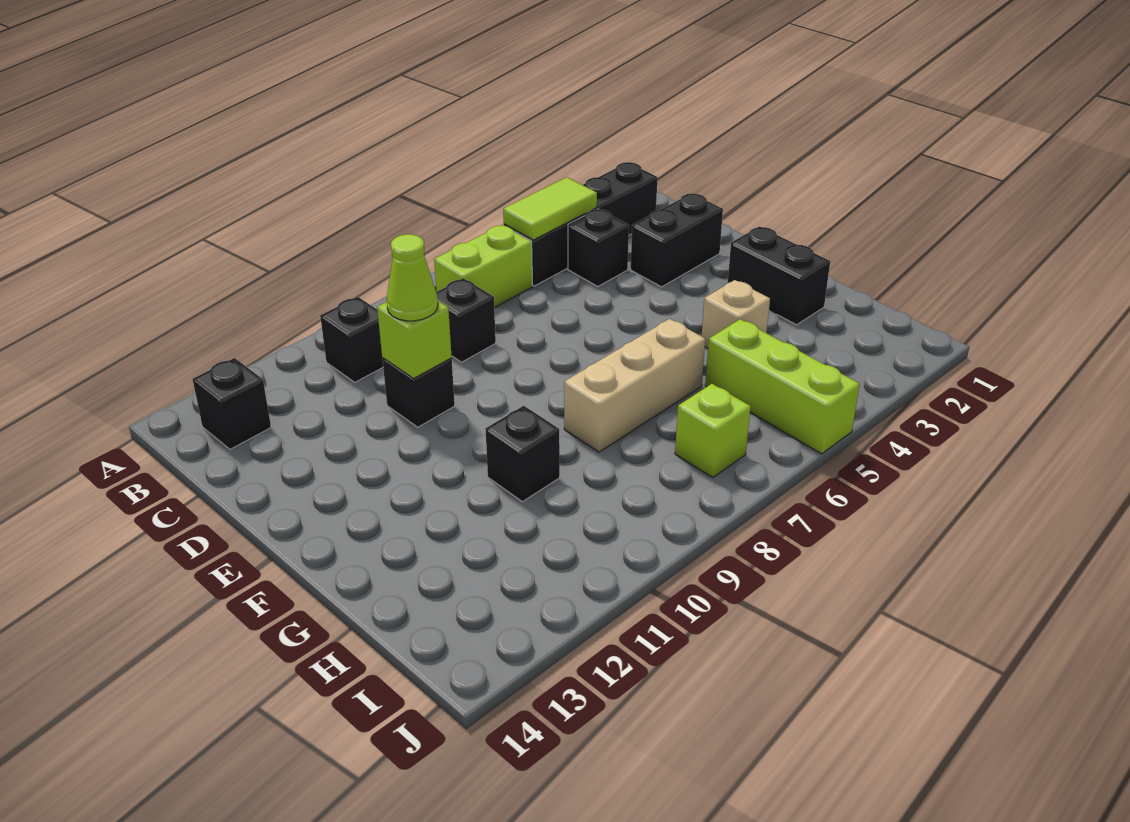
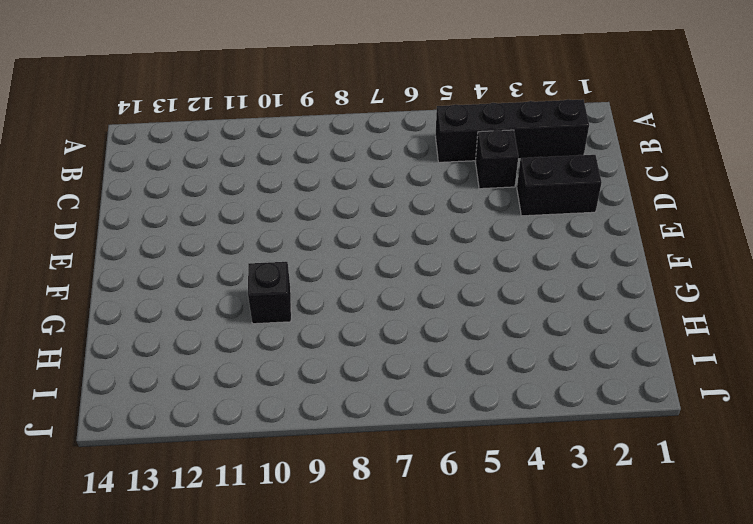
none -> lime brick B6:B7 level 1
none -> black brick B10 level 1
none -> black brick B13 level 1

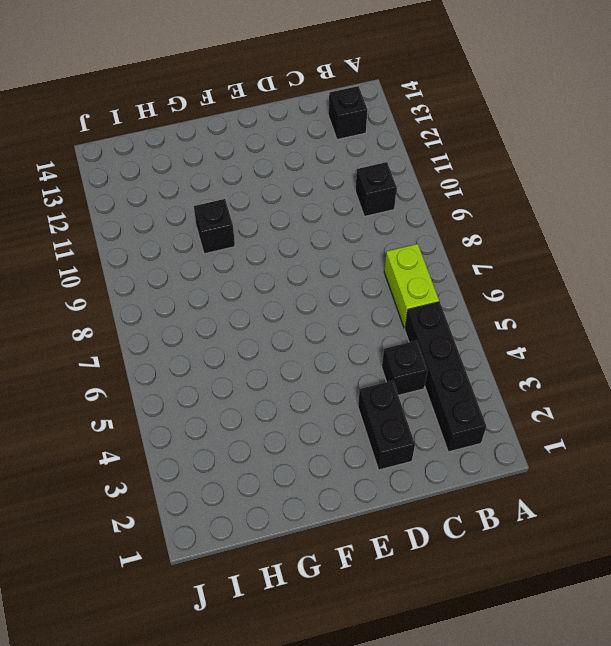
none -> black brick C8 level 1
none -> black brick D10 level 1
none -> black brick F2:G2 level 1

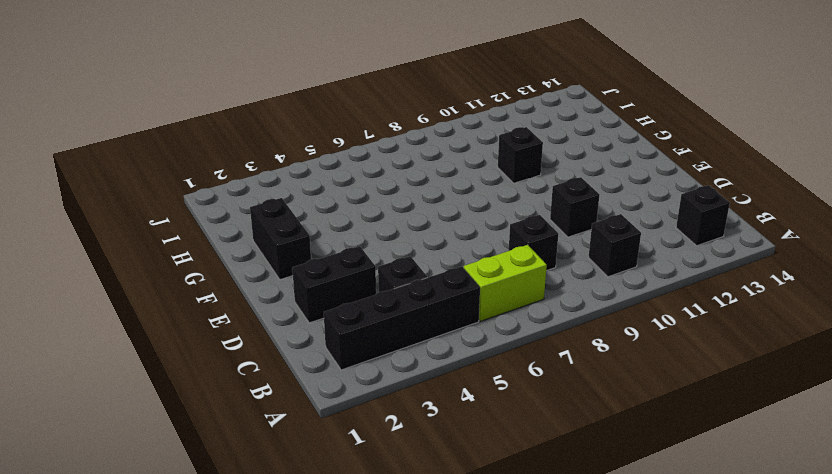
none -> tan brick G4 level 1
none -> tan brick G6:G8 level 1
none -> lime brick H5:J5 level 1

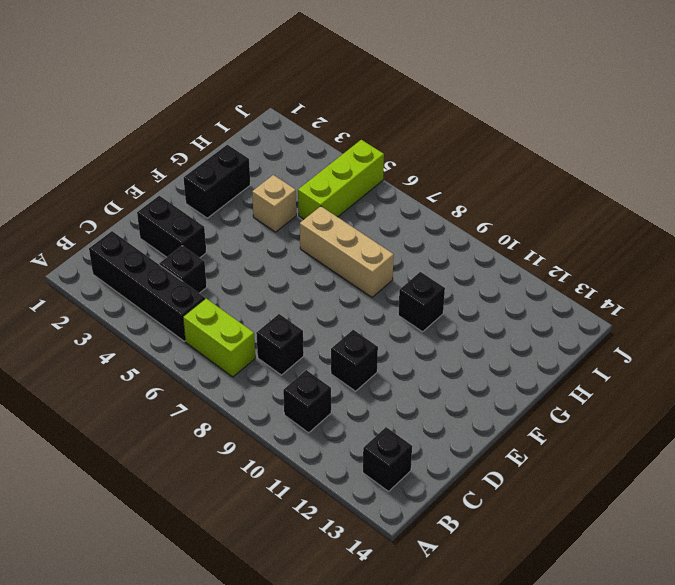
none -> lime brick I7 level 1
none -> lime tile B4:B5 level 2
none -> lime brick D10 level 2

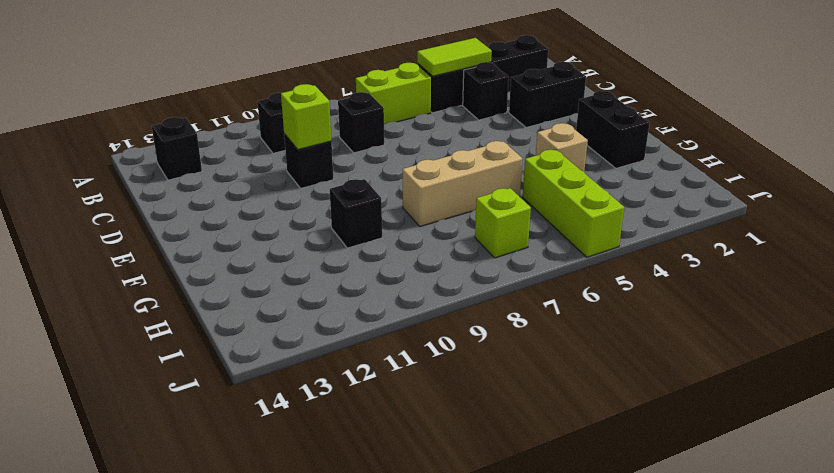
none -> lime cone D10 level 3

